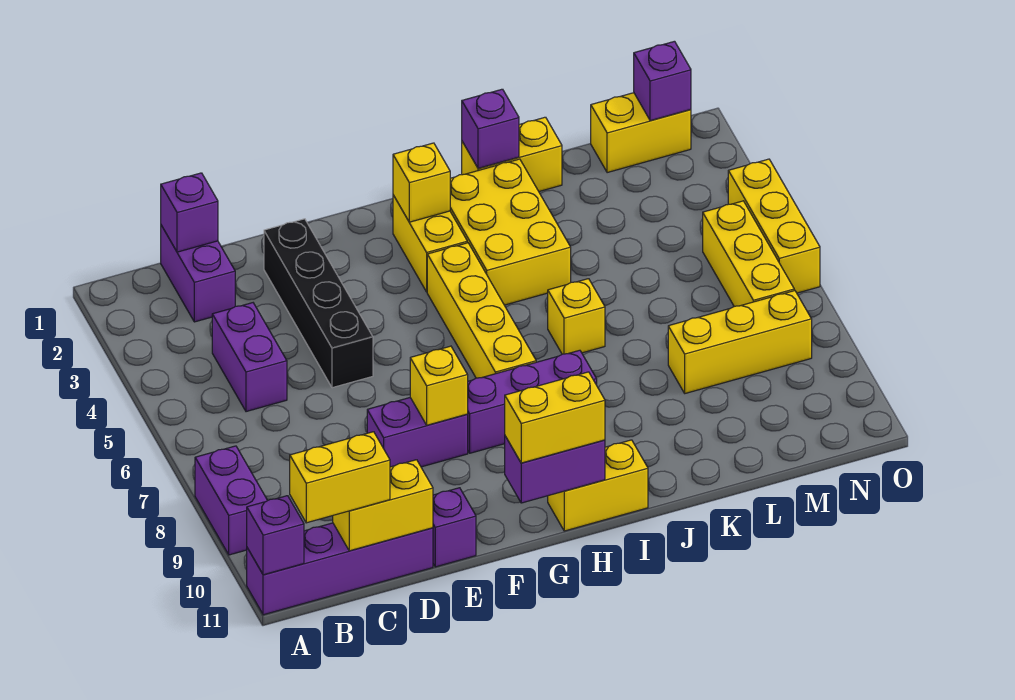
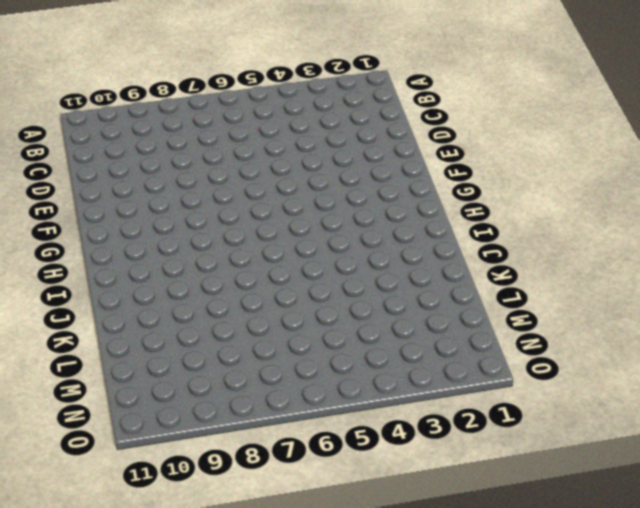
none -> purple brick A8:A9 level 1
none -> purple brick A11:D11 level 1
none -> purple brick C1:C2 level 1

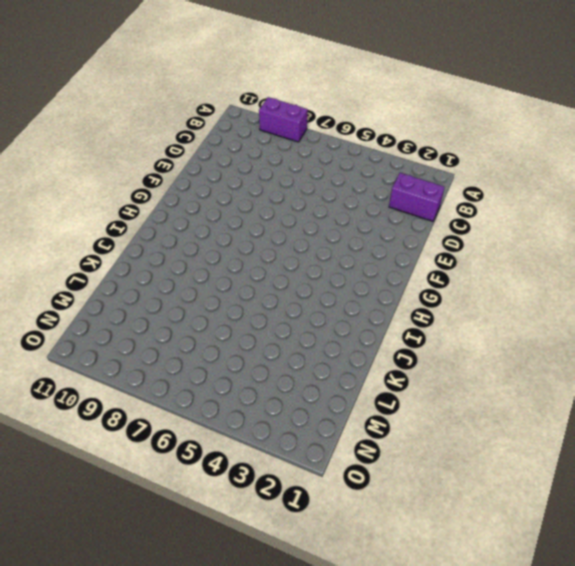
none -> purple brick A11:D11 level 1
none -> purple brick C4:C5 level 1
none -> black brick E2:E5 level 1

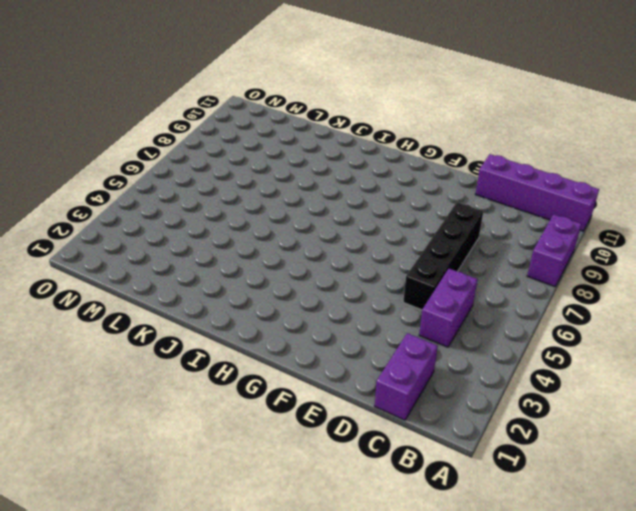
black brick D5:D8 level 1 -> black brick E2:E5 level 1
none -> purple brick E8:F8 level 1
none -> purple brick E11 level 1
none -> purple brick G8:I8 level 1

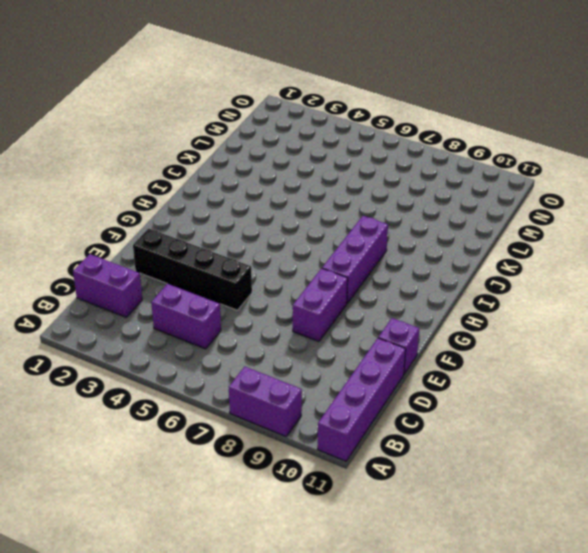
none -> yellow brick H2:H3 level 1
none -> yellow brick H4:H7 level 1
none -> yellow brick H11:I11 level 1

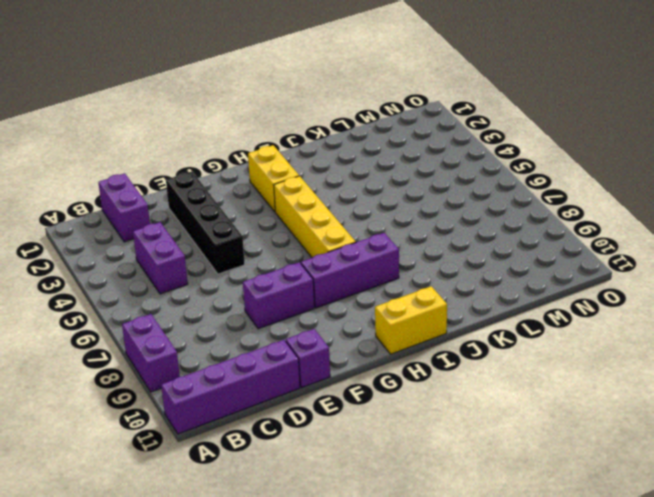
none -> yellow brick I2:J4 level 1
none -> yellow brick J1:K1 level 1
none -> yellow brick J6 level 1

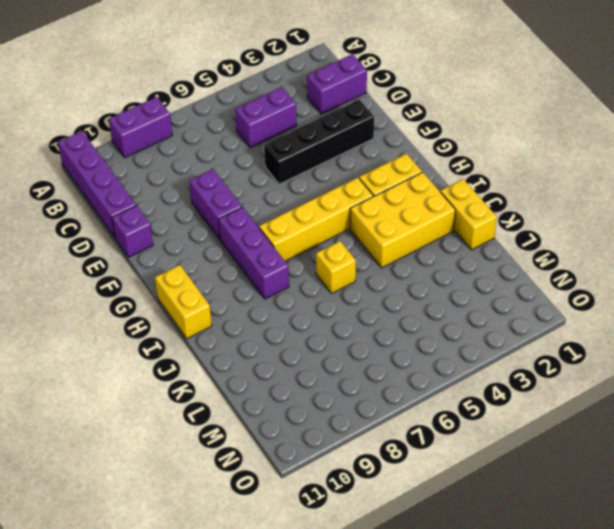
none -> yellow brick L8:N8 level 1
none -> yellow brick M1:N1 level 1
none -> yellow brick N5:N7 level 1

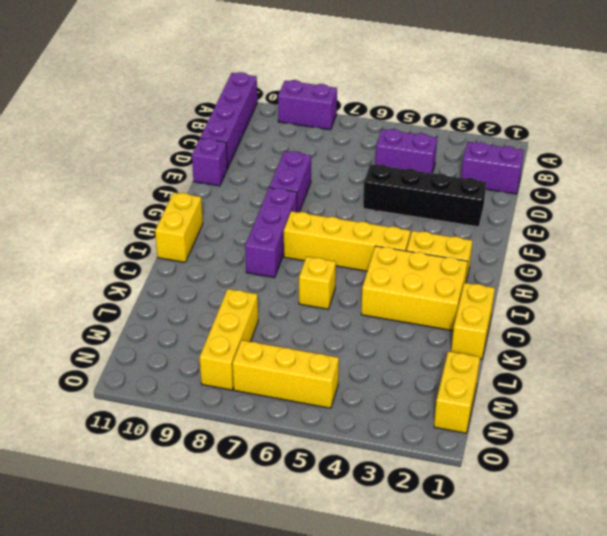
none -> yellow brick O4:O6 level 1
none -> purple brick A11 level 2
none -> purple brick C1 level 2

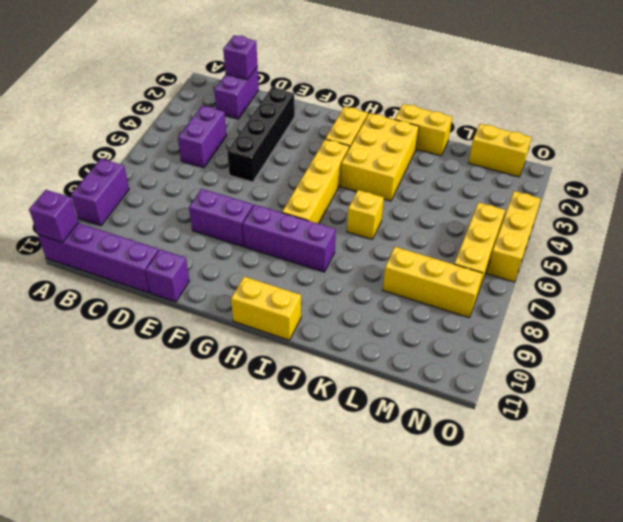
none -> yellow brick C11:D11 level 2
none -> yellow brick F8 level 2
none -> purple brick G11:H11 level 2

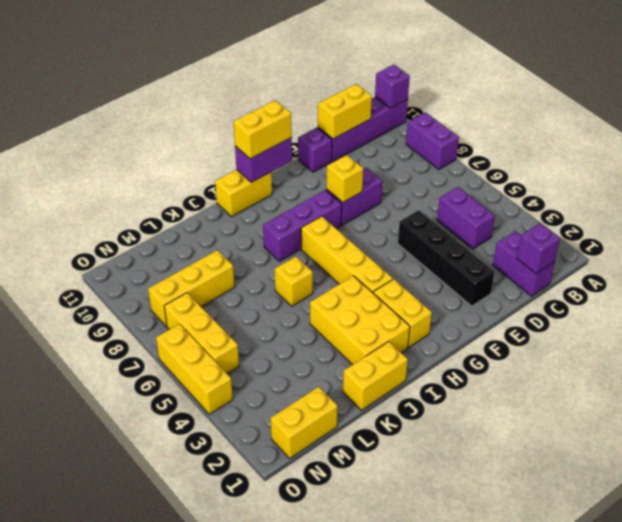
none -> yellow brick H2 level 2
none -> purple brick J1 level 2
none -> purple brick N1 level 2

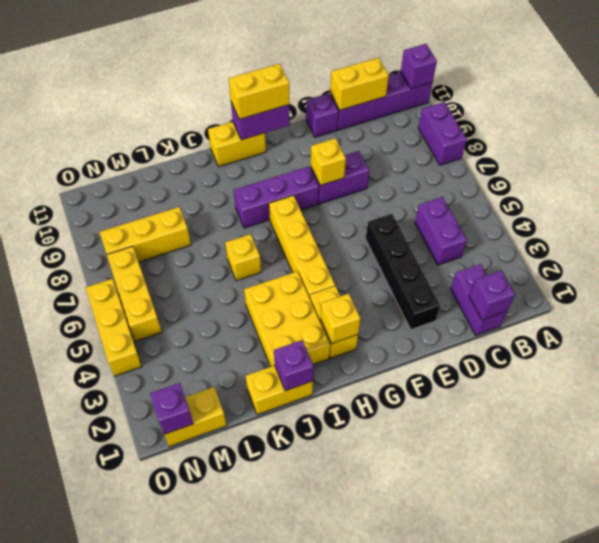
none -> yellow brick B11:C11 level 3

